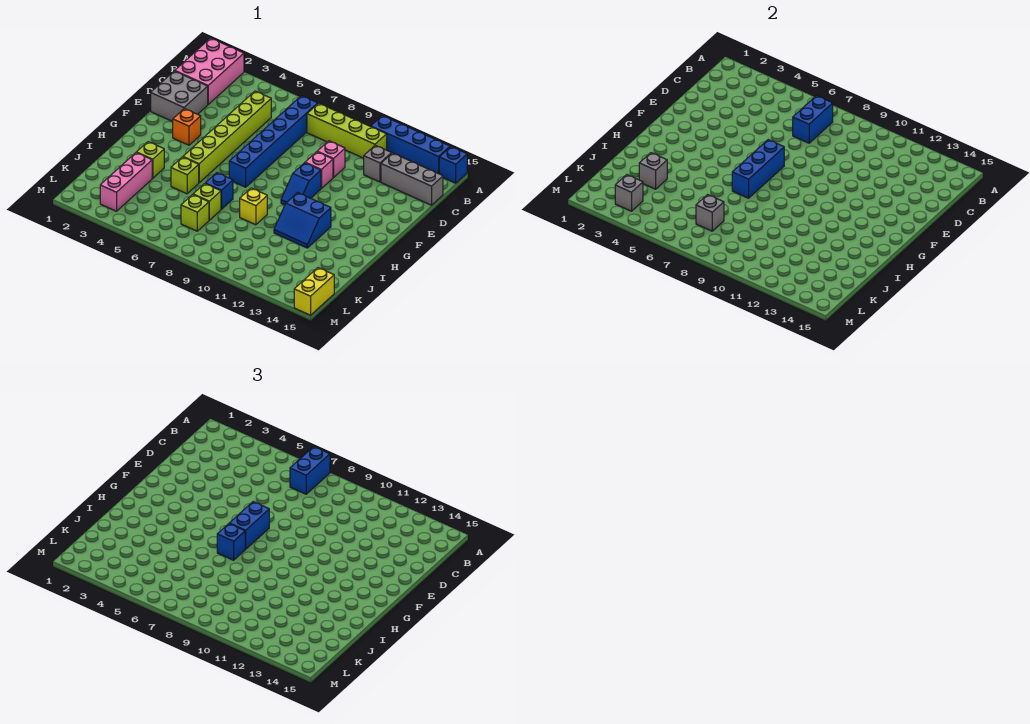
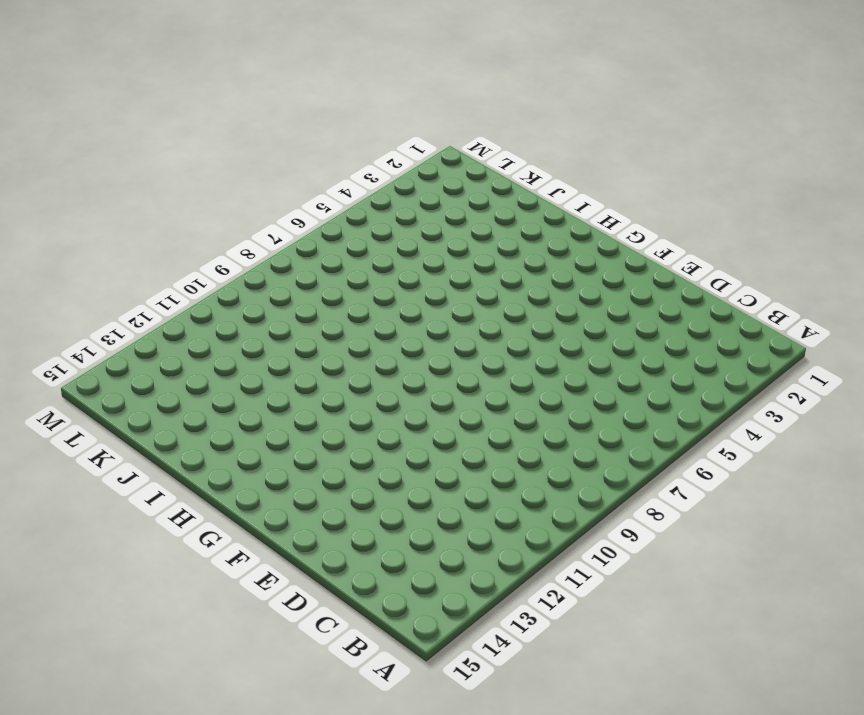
none -> pink brick A1:C2 level 1
none -> blue brick A11:A14 level 1
none -> blue brick A15 level 1
none -> blue brick B7:G7 level 1

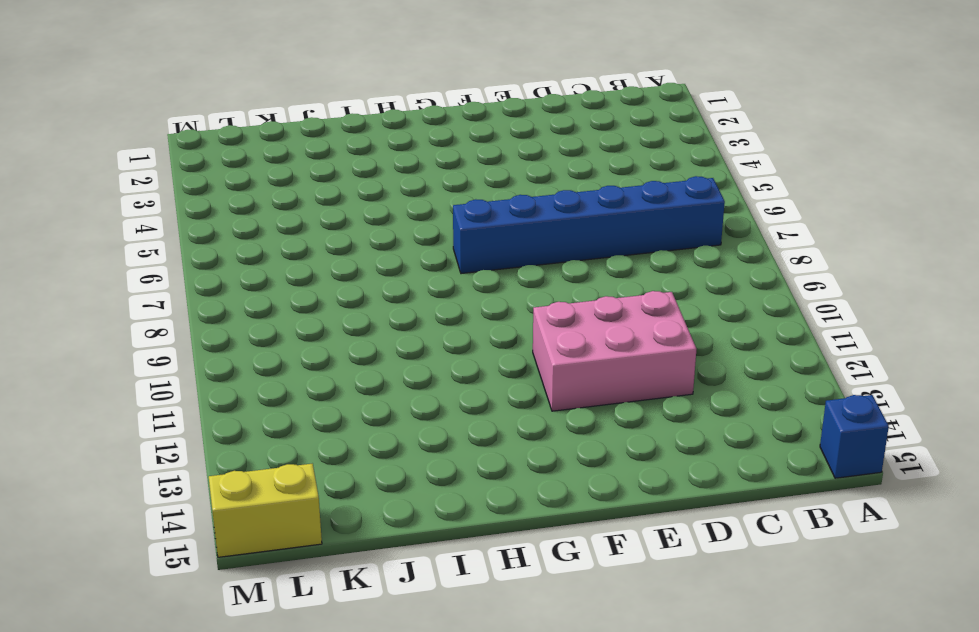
pink brick D11:F12 level 1 -> pink brick A1:C2 level 1
none -> blue brick A11:A14 level 1
none -> lime brick B8:B11 level 1
none -> lime brick C5:H5 level 1
none -> grey brick C12 level 1

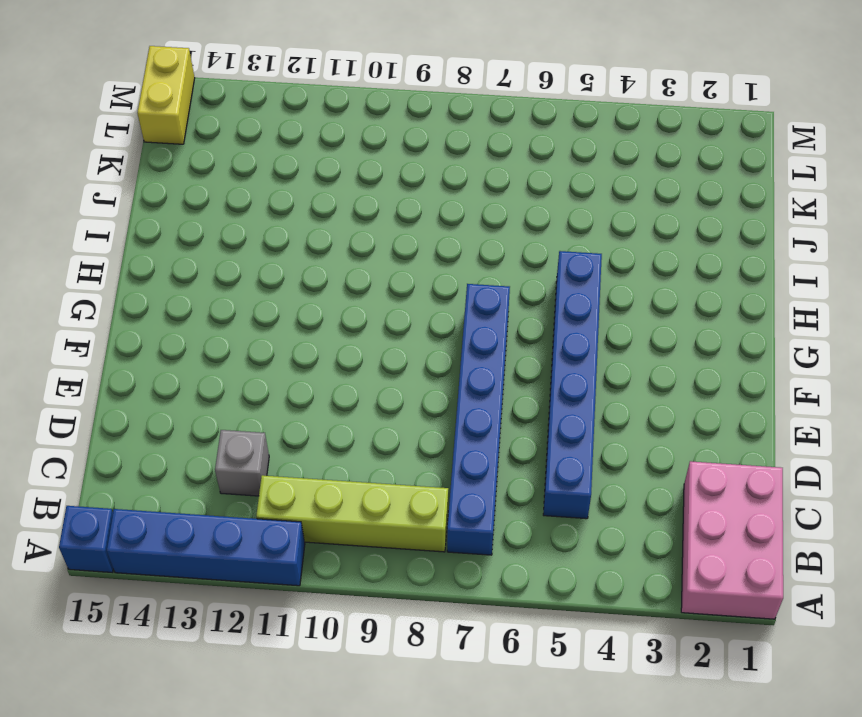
blue brick C5:H5 level 1 -> lime brick C5:H5 level 1
none -> grey brick C13:C15 level 1
none -> grey brick D1:E2 level 1
none -> pink brick D10 level 1
none -> pink brick E10 level 1

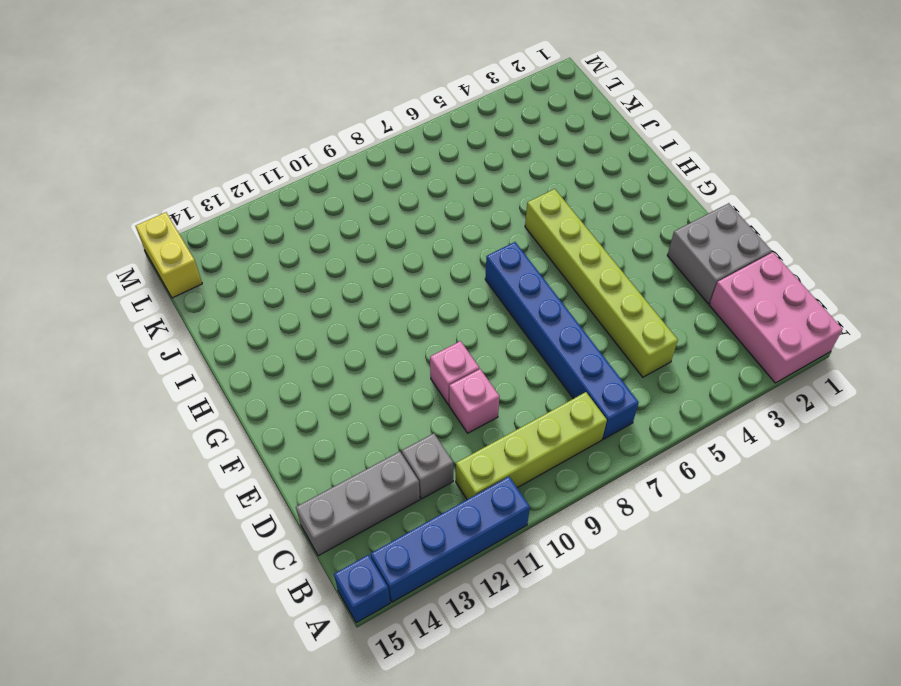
none -> orange brick F3 level 1
none -> blue slope F10:G10 level 1 top F
none -> blue slope H11:I12 level 1 top H
none -> lime brick I3 level 1

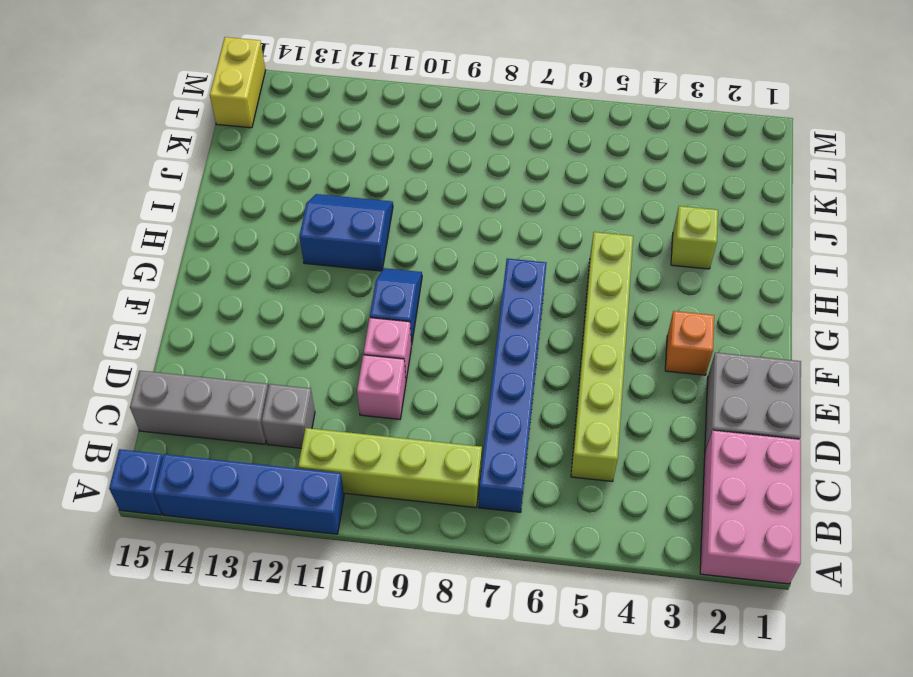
none -> lime brick I5 level 1
none -> blue brick I7 level 1
none -> yellow brick I9 level 1
none -> pink brick J3:L3 level 1

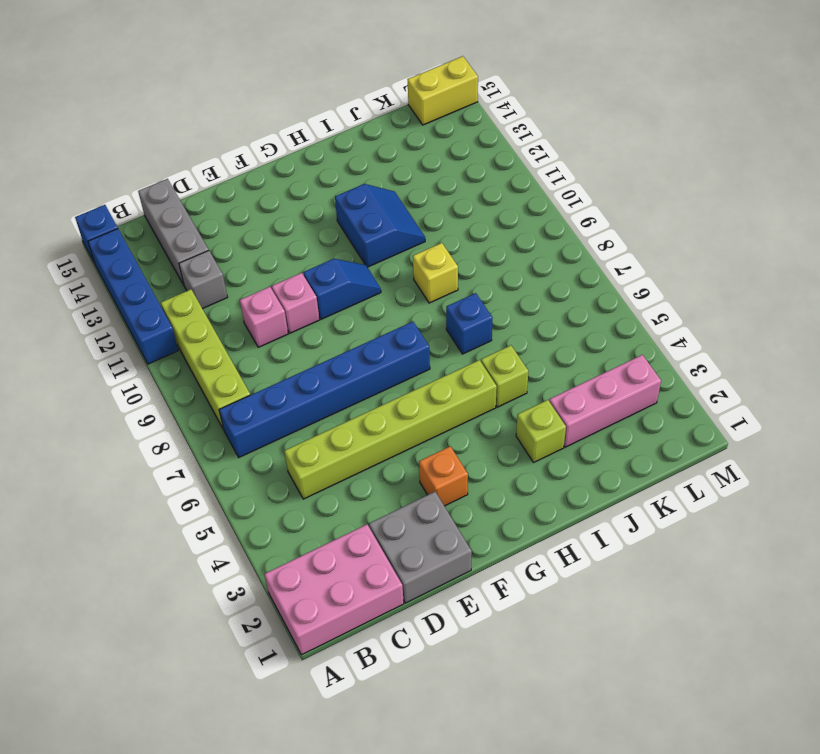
none -> lime brick J7 level 1
none -> lime brick K7 level 1
none -> blue brick B7:C7 level 2
none -> blue brick F7:H7 level 2

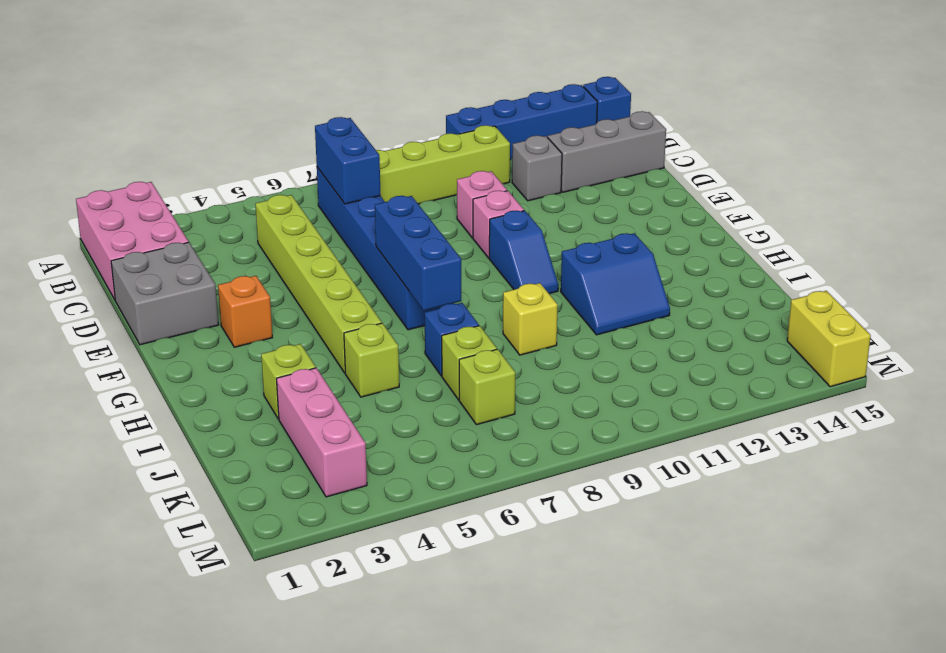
none -> grey brick J3 level 2
none -> grey brick K7 level 2
none -> grey brick L3 level 2
none -> blue brick A7:B7 level 3

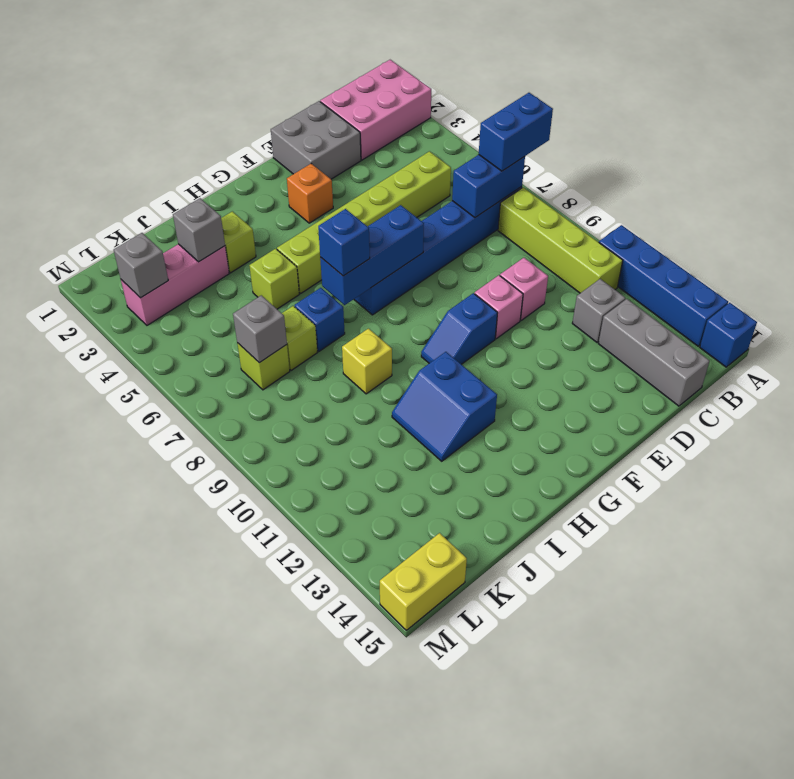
none -> blue brick F7:G7 level 3

